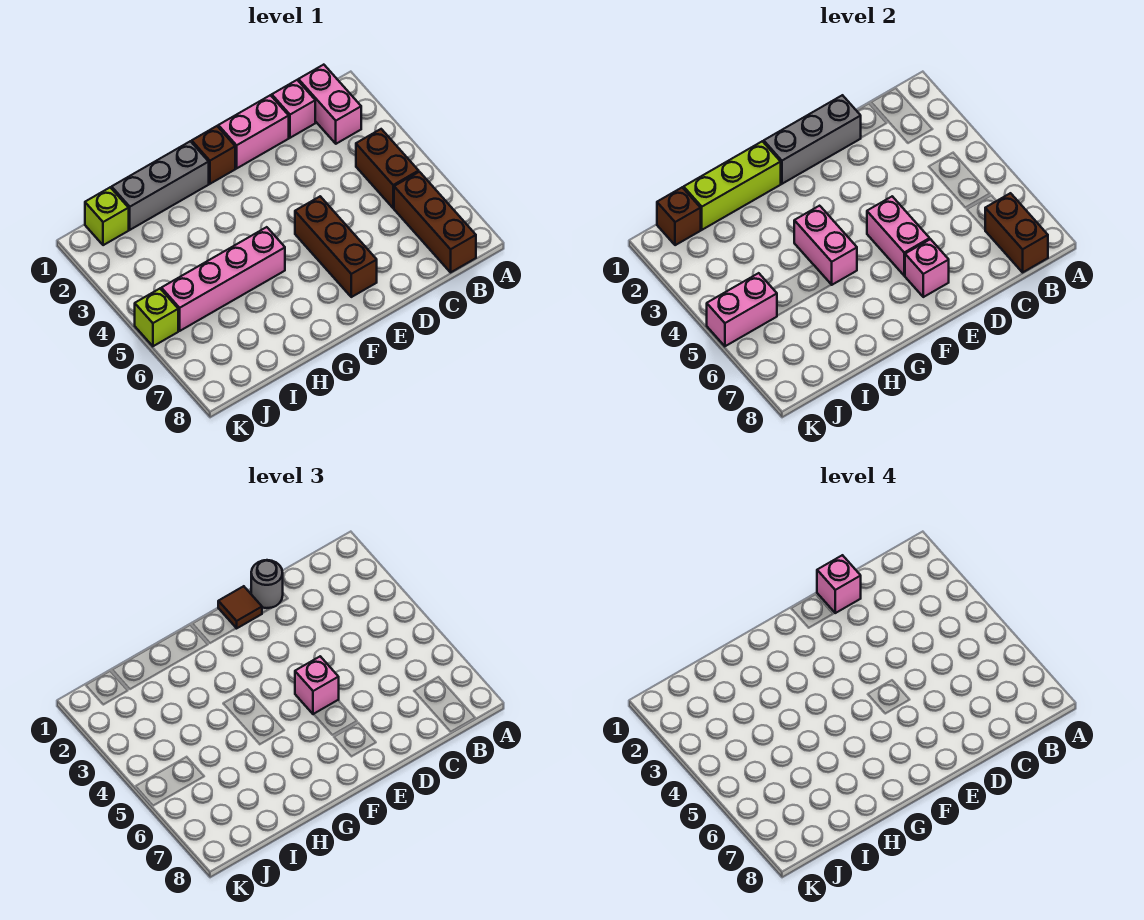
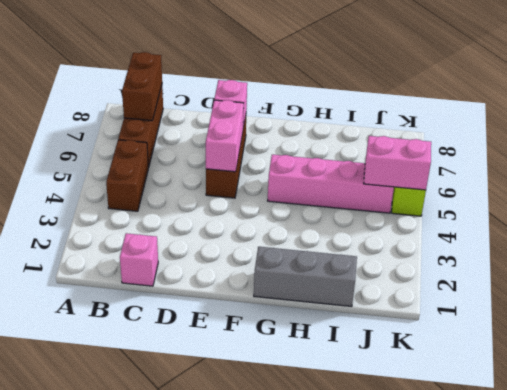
none -> pink brick B1:B2 level 1
none -> pink brick D1:E1 level 1
none -> brown brick F1 level 1

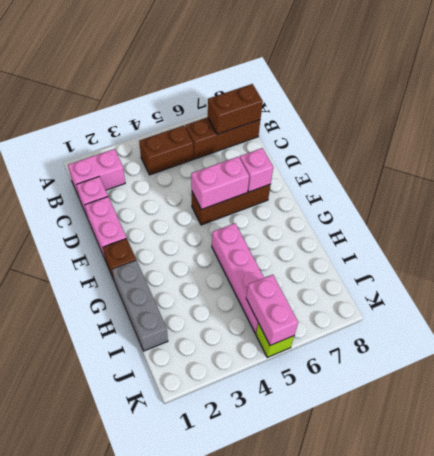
none -> lime brick J1 level 1
none -> grey brick D1:F1 level 2
none -> lime brick G1:I1 level 2

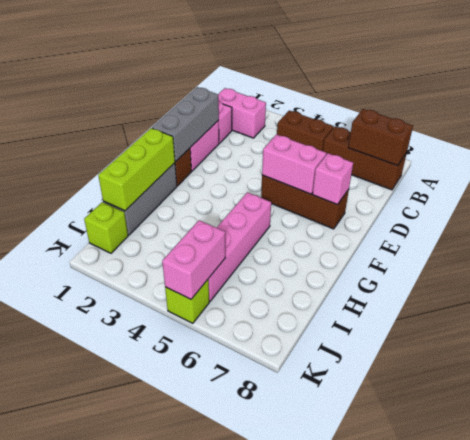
none -> pink brick G4:G5 level 2
none -> brown brick J1 level 2
none -> grey round brick D1 level 3

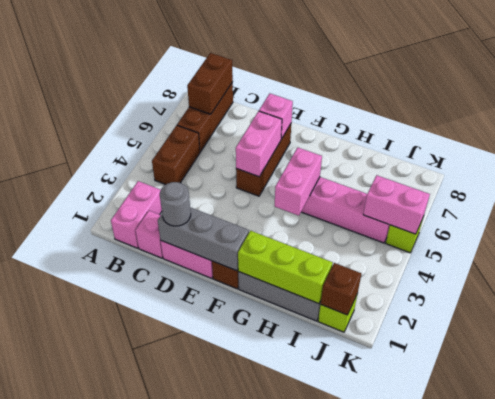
none -> brown tile E1 level 3
none -> pink brick E5 level 3
none -> pink brick D1 level 4

